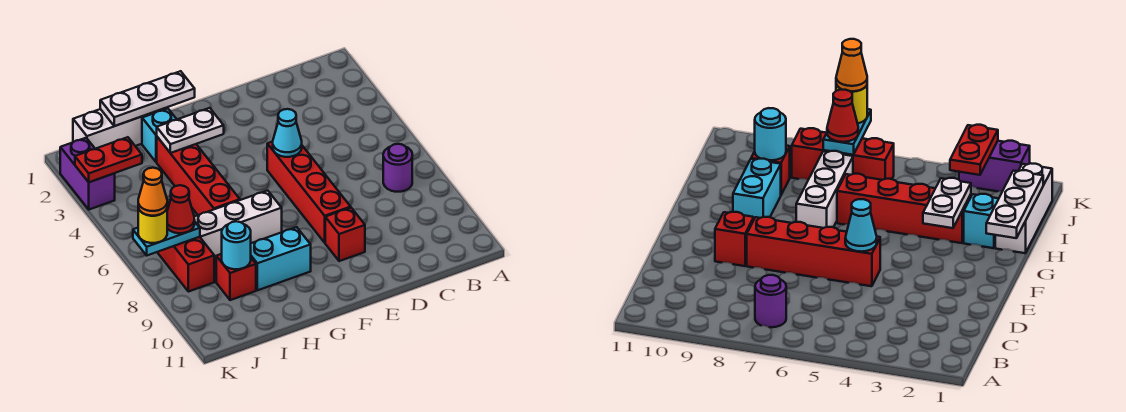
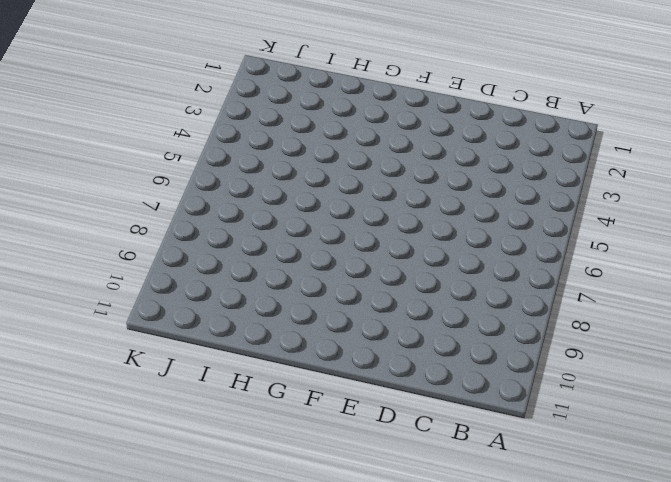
none -> purple round brick B7 level 1
none -> red brick E5:E8 level 1
none -> red brick E9 level 1

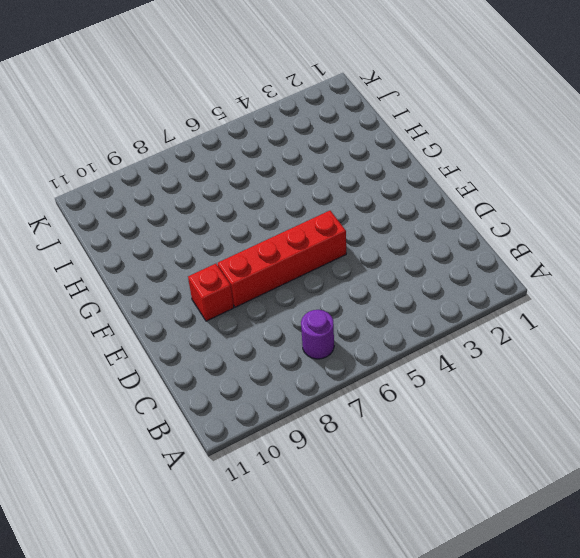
none -> white brick G7:I7 level 1
none -> cyan brick G9:H9 level 1
none -> white brick H1:J1 level 1

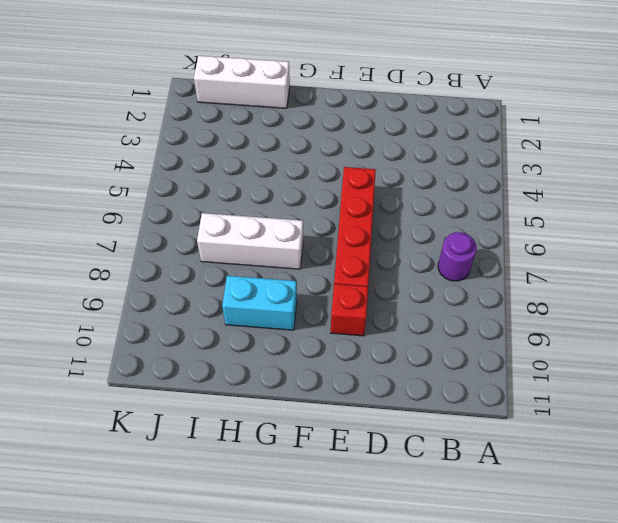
none -> cyan brick H2 level 1
none -> red brick H3:H6 level 1
none -> red brick I9 level 1

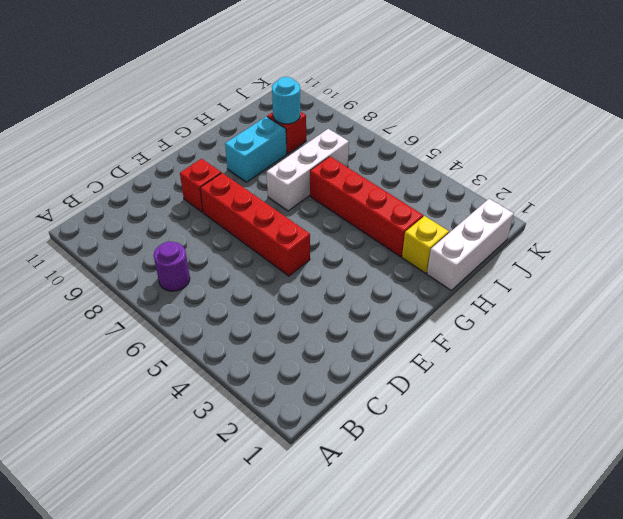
yellow brick H2 level 1 -> cyan brick H2 level 1
none -> red brick J6:J8 level 1
none -> purple brick K2:K3 level 1
none -> cyan cone E5 level 2

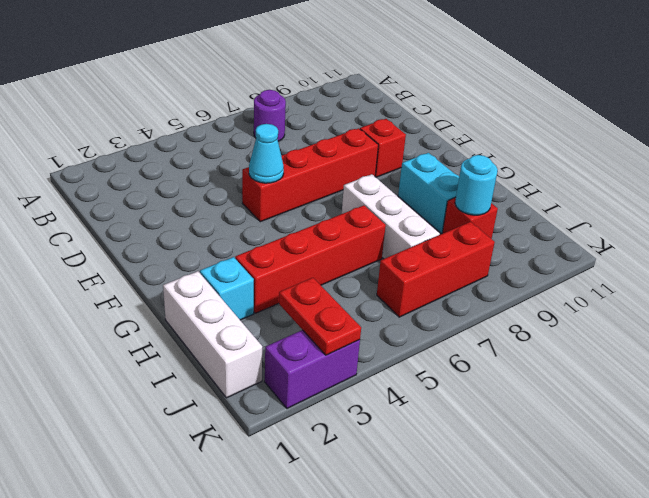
none -> white plate G1:I1 level 2
none -> white plate G3:H3 level 2
none -> cyan plate J7:K7 level 2

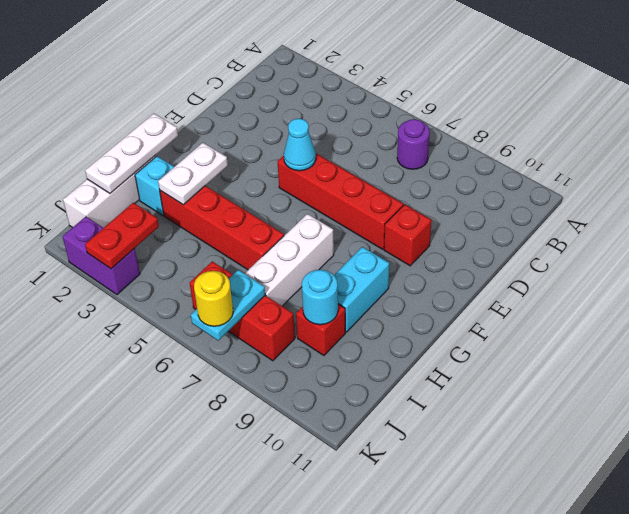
none -> red cone J7 level 3
none -> orange cone K7 level 4

